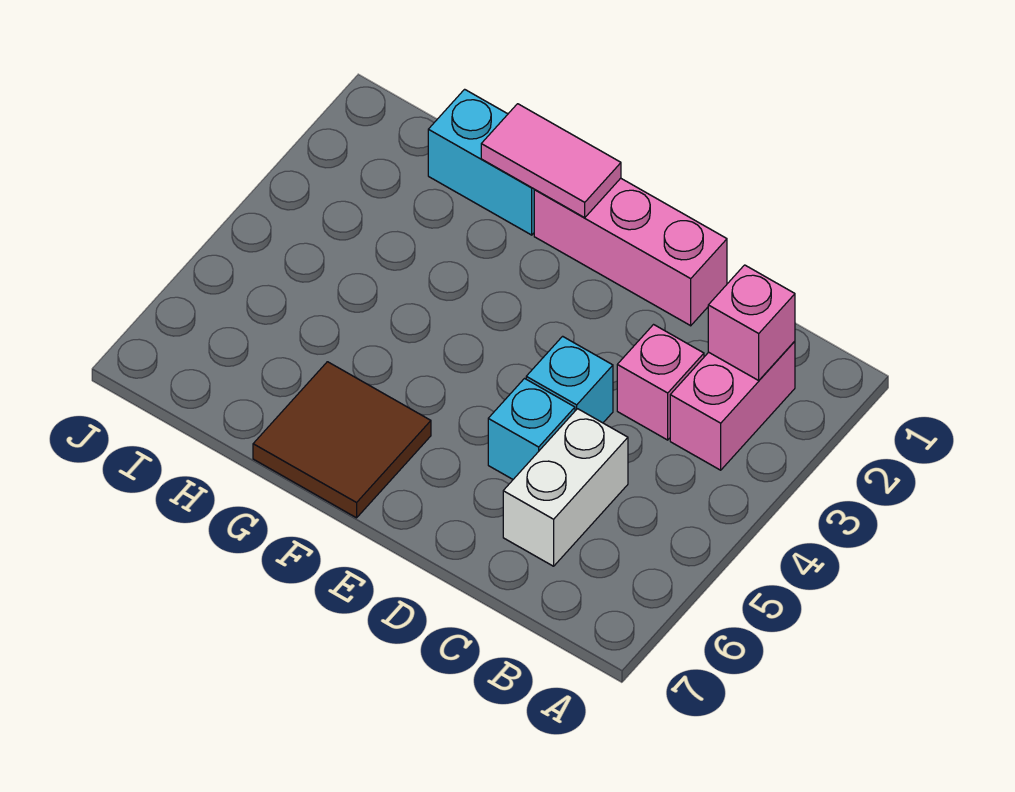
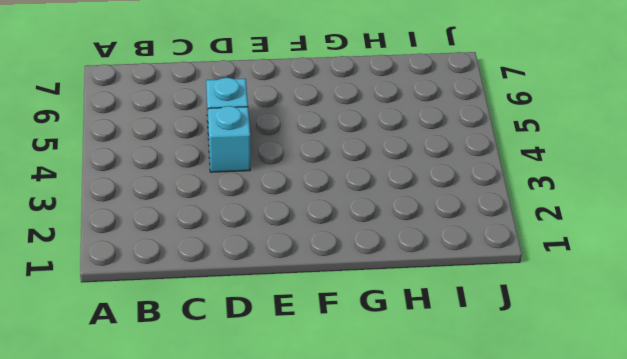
none -> pink brick B2:B3 level 1
none -> pink brick C3 level 1

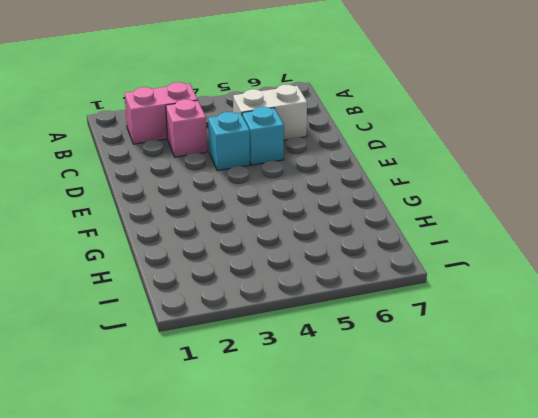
none -> pink brick D1:F1 level 1
none -> brown tile F6:G7 level 1

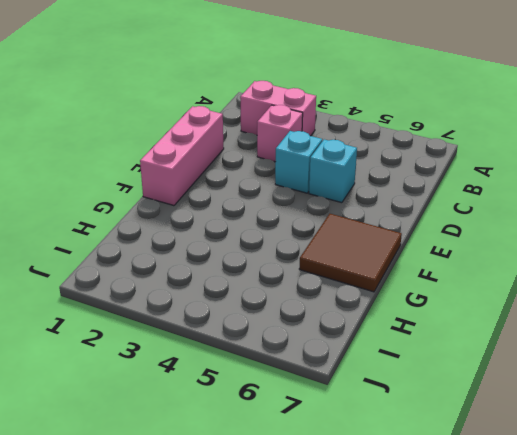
none -> white brick C5:C6 level 1
none -> cyan brick G1:H1 level 1

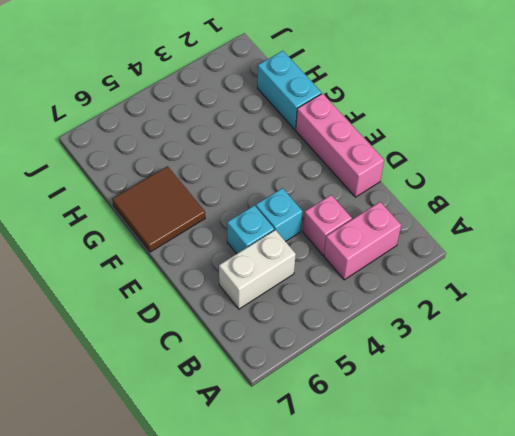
none -> pink brick B2 level 2
none -> pink tile F1:G1 level 2

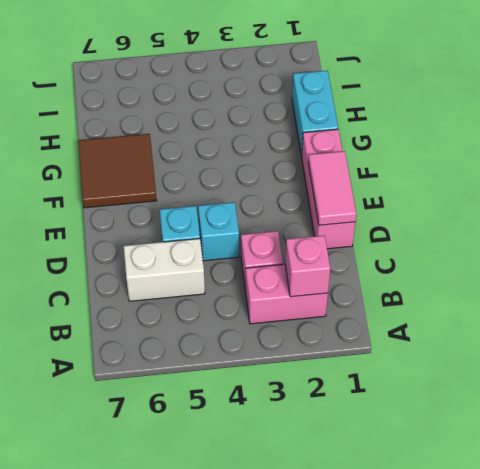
pink tile D1:E1 level 2 -> pink tile F1:G1 level 2

